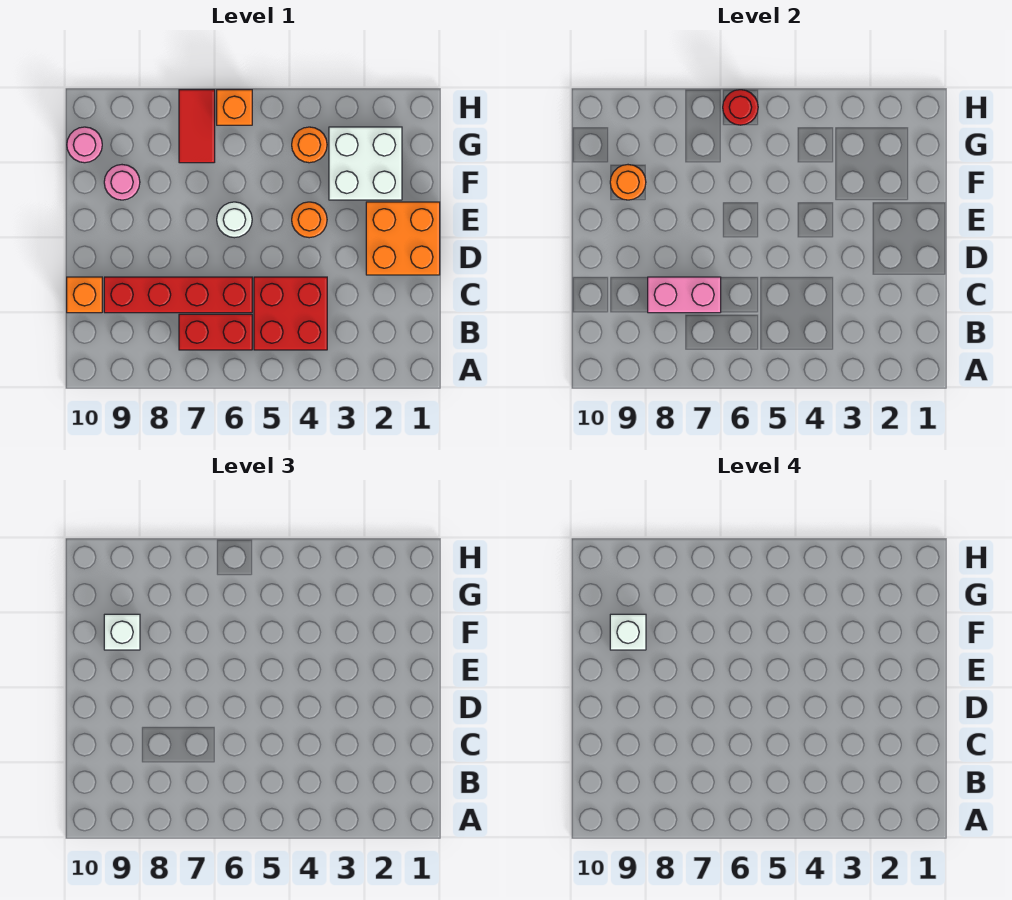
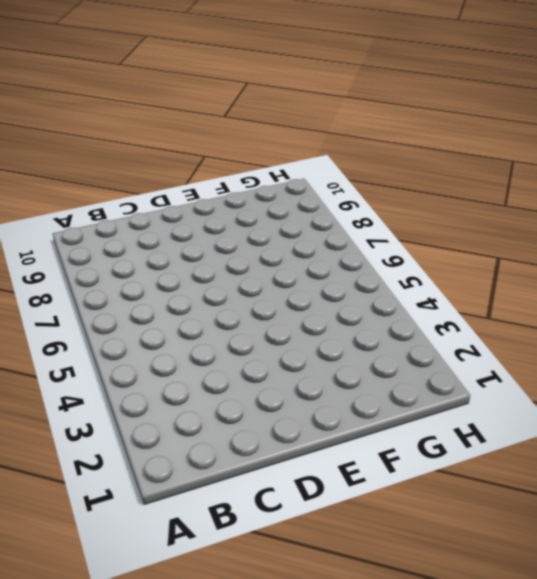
none -> red brick B4:C5 level 1
none -> red brick B6:B7 level 1
none -> red brick C6:C9 level 1

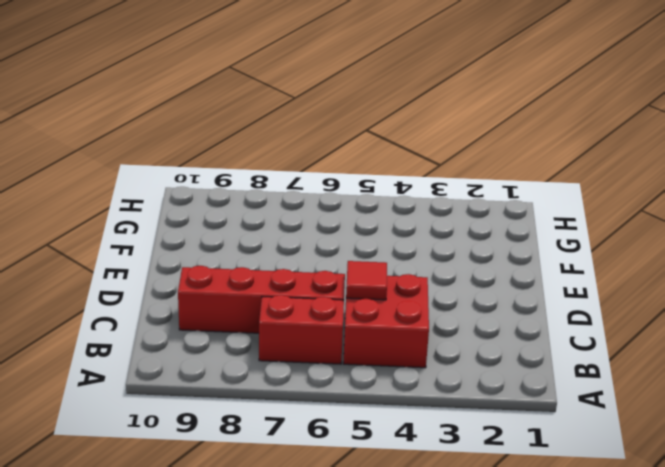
red tile C5 level 2 -> none
none -> orange brick C10 level 1
none -> orange brick D1:E2 level 1
none -> orange round brick E4 level 1

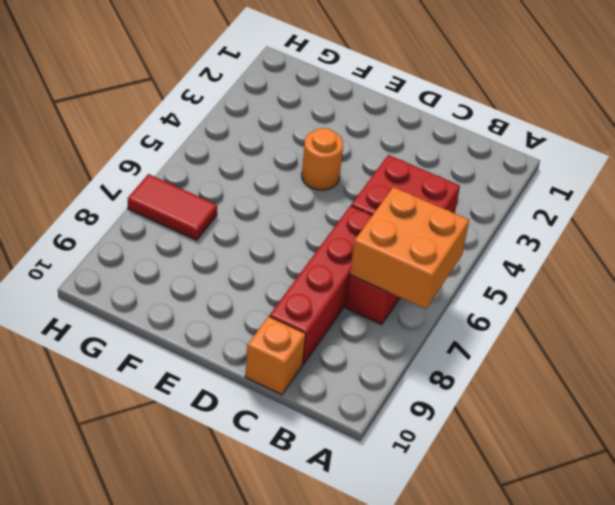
orange brick A6:B7 level 2 -> orange brick D1:E2 level 1
none -> white round brick E6 level 1
none -> white brick F2:G3 level 1
none -> pink round brick F9 level 1

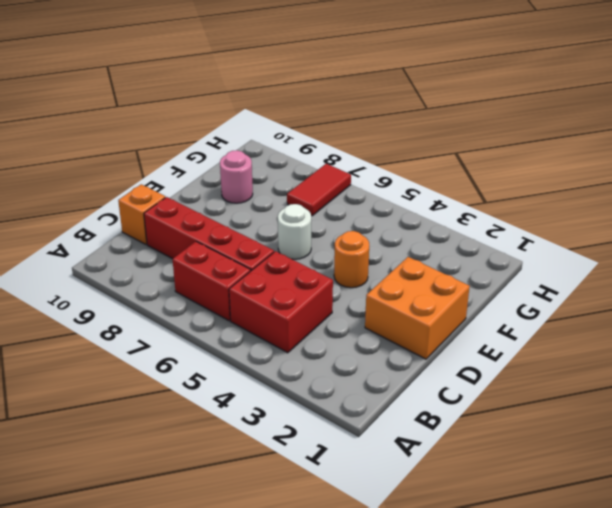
none -> white brick F2:G3 level 1
none -> orange round brick G4 level 1
none -> pink round brick G10 level 1

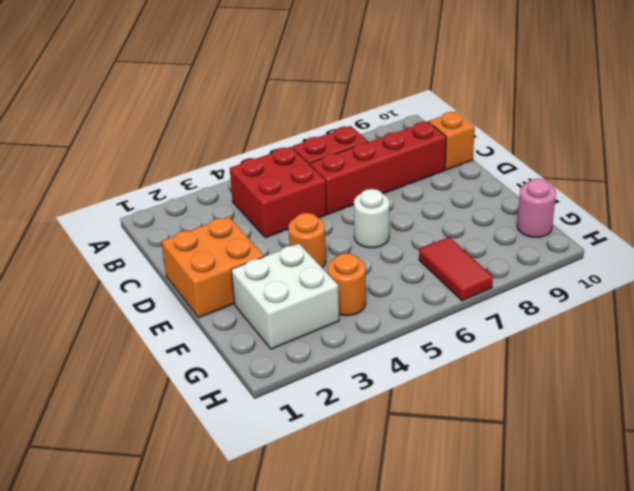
none -> pink round brick F9 level 1
none -> orange brick H6 level 1
none -> pink brick C7:C8 level 2

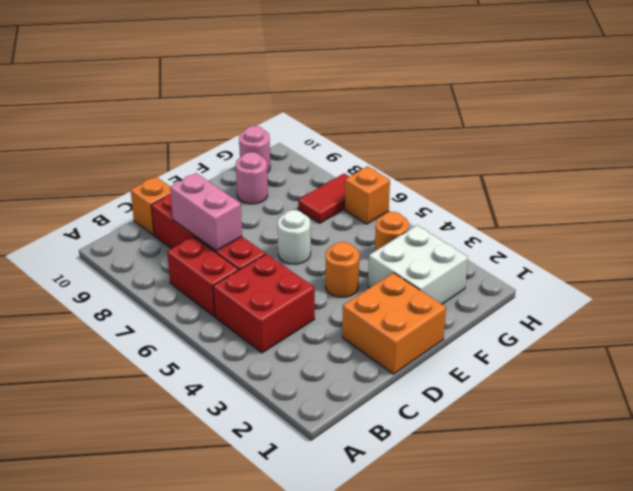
none -> orange round brick F9 level 2
none -> red round brick H6 level 2
none -> white brick F9 level 3

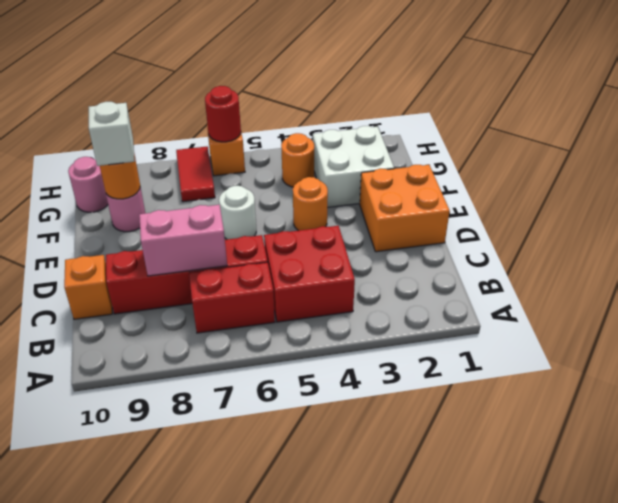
none -> white brick F9 level 4

